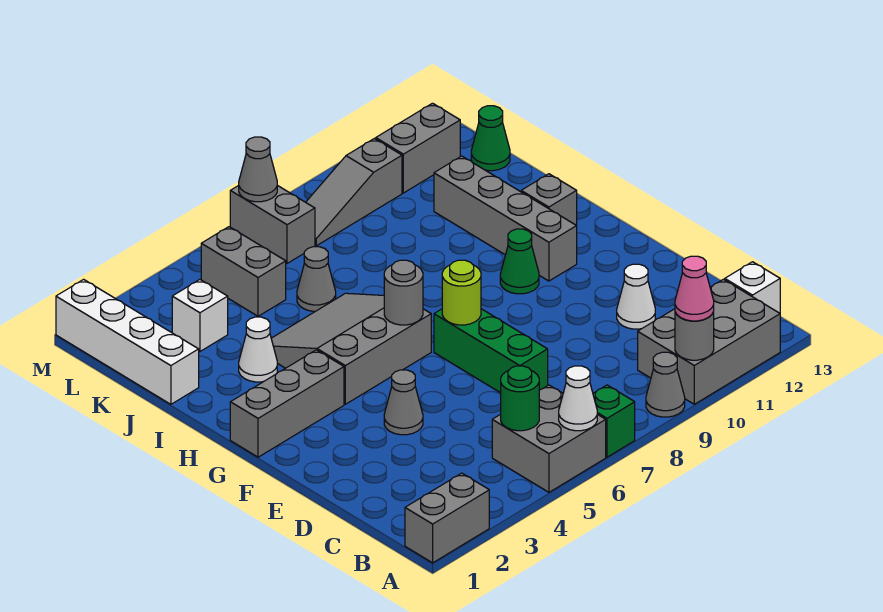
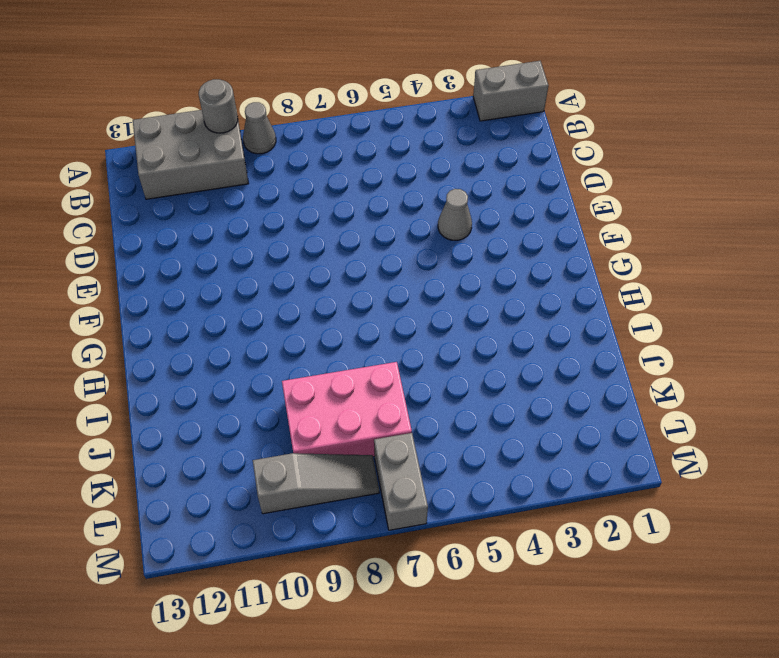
pink brick J7:K9 level 1 -> none
none -> grey brick A5:B6 level 1
none -> green brick A7 level 1
none -> white brick B13 level 1
none -> green brick D7:F7 level 1

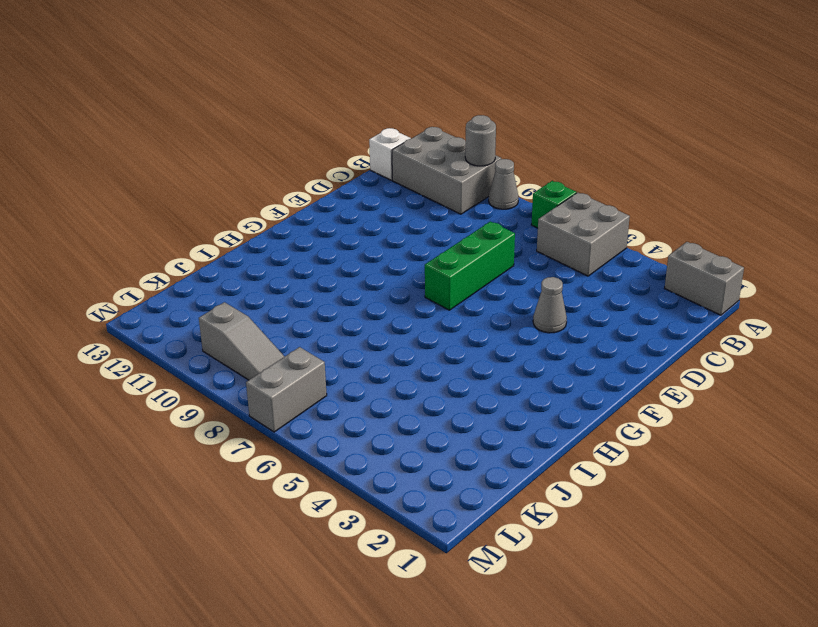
none -> white cone D11 level 1
none -> grey brick G1:G3 level 1
none -> grey slope G4:I6 level 1 top G
none -> green cone G10 level 1

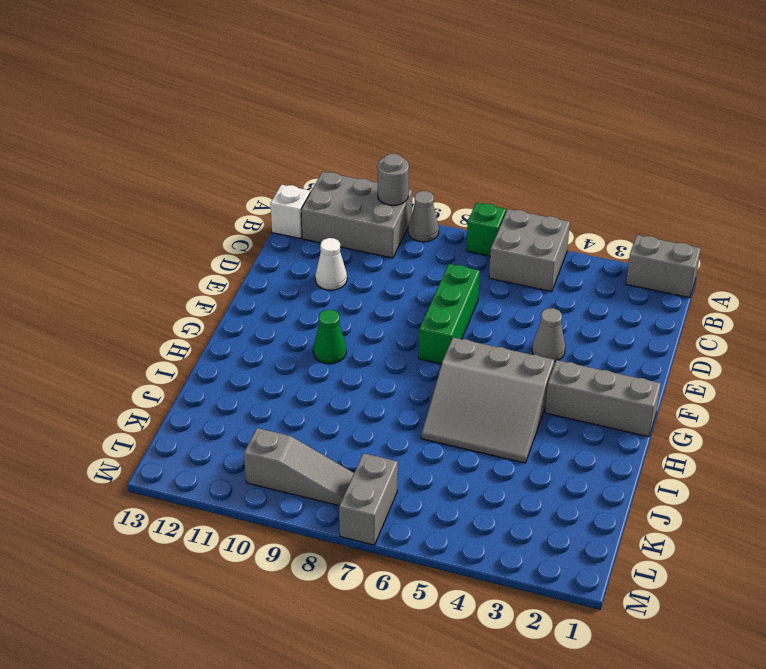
none -> grey brick G11:J11 level 1
none -> grey brick H12 level 1
none -> white cone I3 level 1
none -> white brick J1:M1 level 1

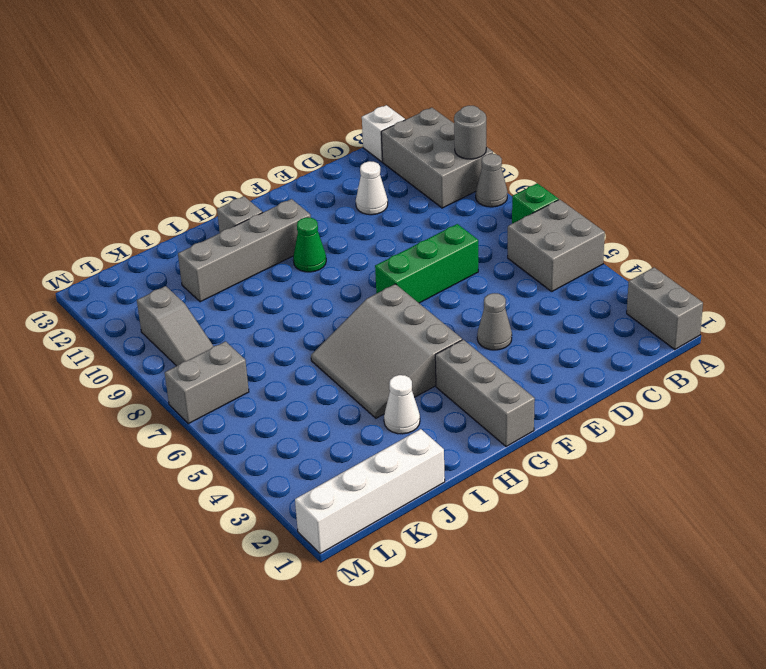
none -> grey cone J6 level 1
none -> white brick K3 level 1
none -> grey brick K5:L5 level 1
none -> green cone K13 level 1

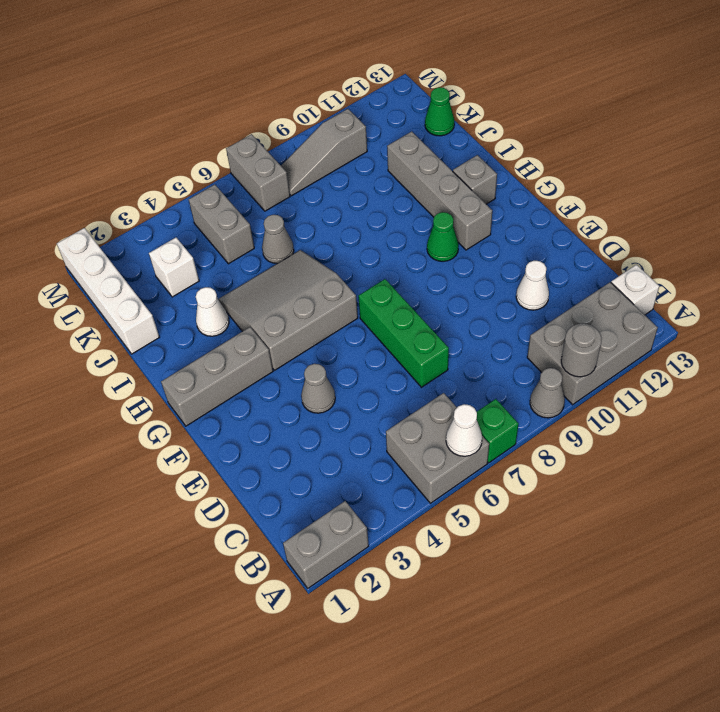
none -> grey brick L11:L12 level 1
none -> green round brick B5 level 2
none -> lime round brick F7 level 2
none -> grey round brick G6 level 2

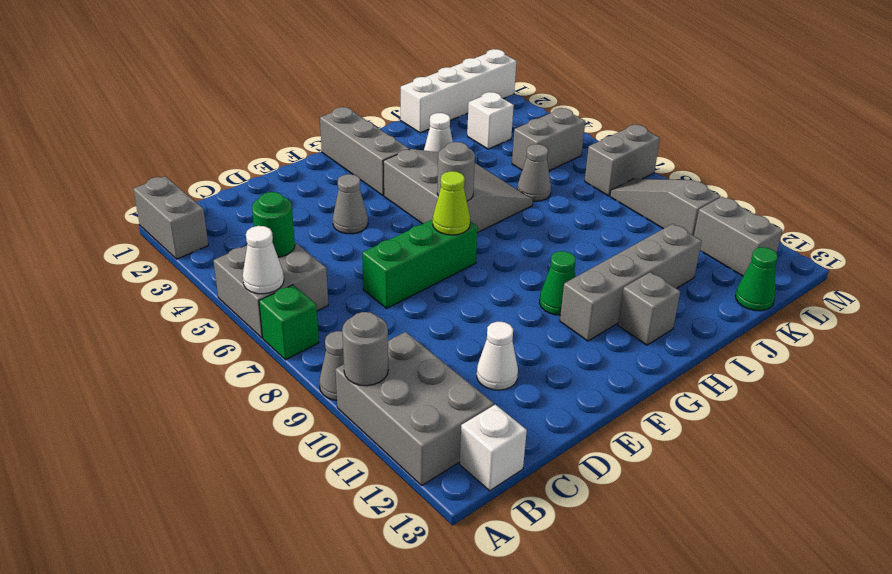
lime cone F7 level 2 -> lime round brick F7 level 2
none -> grey cone M7 level 2
none -> pink cone A10 level 3

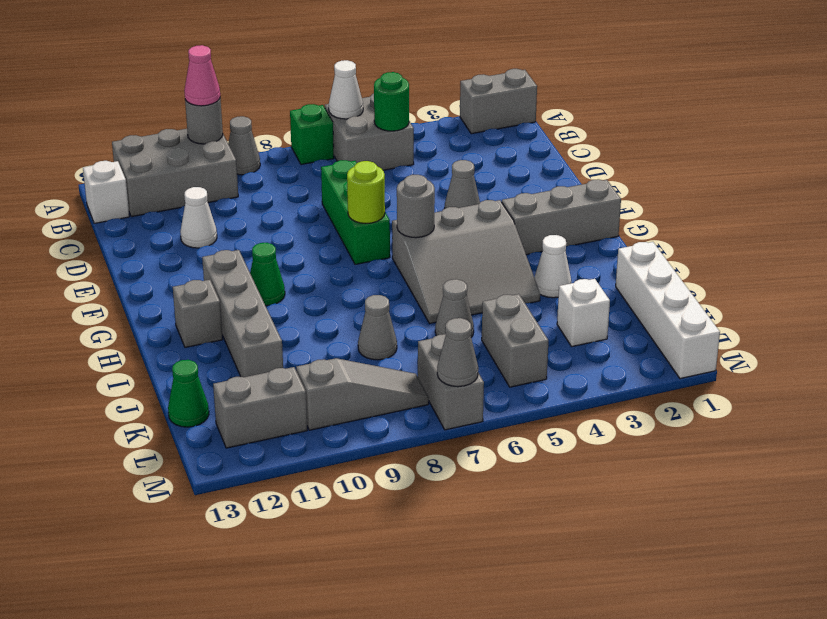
grey cone J8 level 1 -> none

